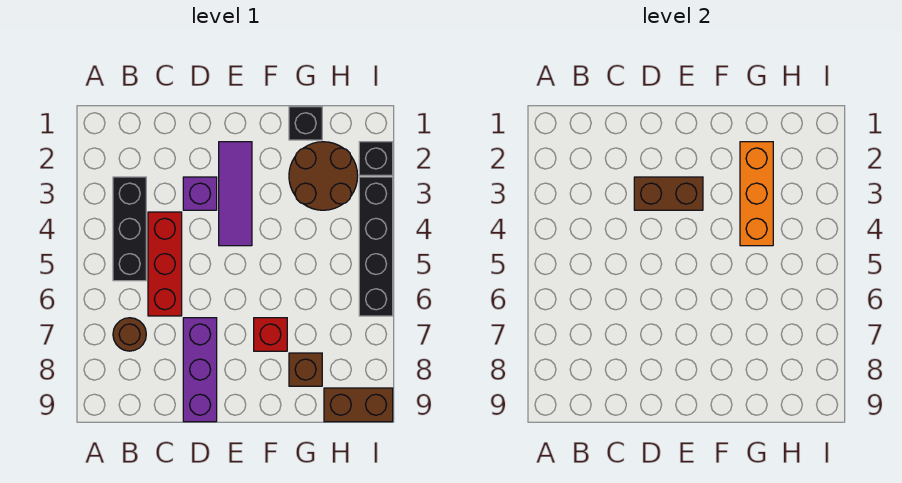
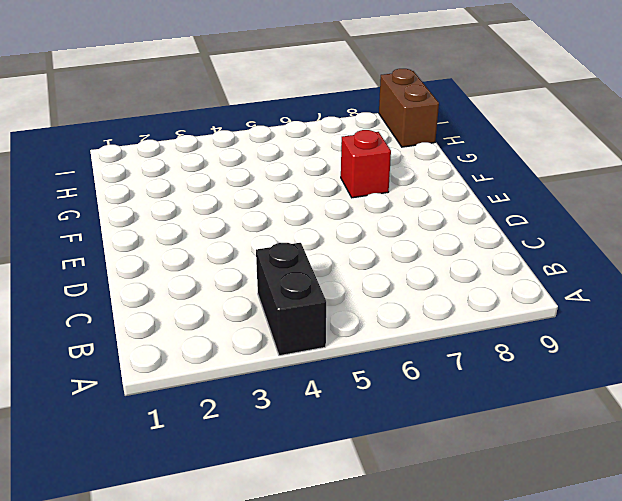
black brick A4:B4 level 1 -> black brick B3:B5 level 1
none -> brown round brick B7 level 1
none -> red brick C4:C6 level 1
none -> purple brick D3 level 1

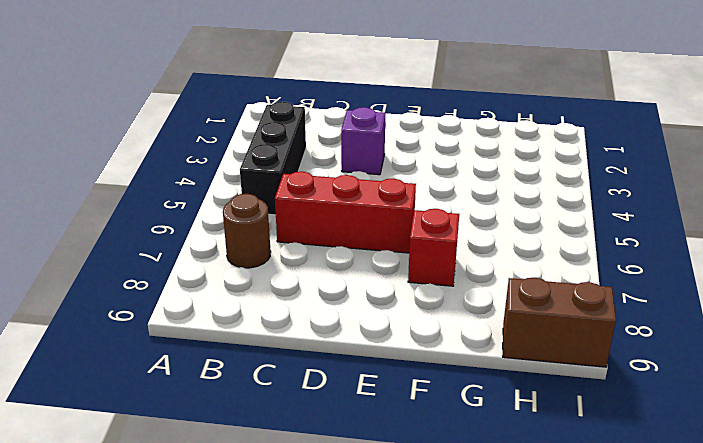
red brick C6:E6 level 1 -> red brick C4:C6 level 1
none -> purple brick D7:D9 level 1
none -> purple tile E2:E4 level 1
none -> black brick G1 level 1

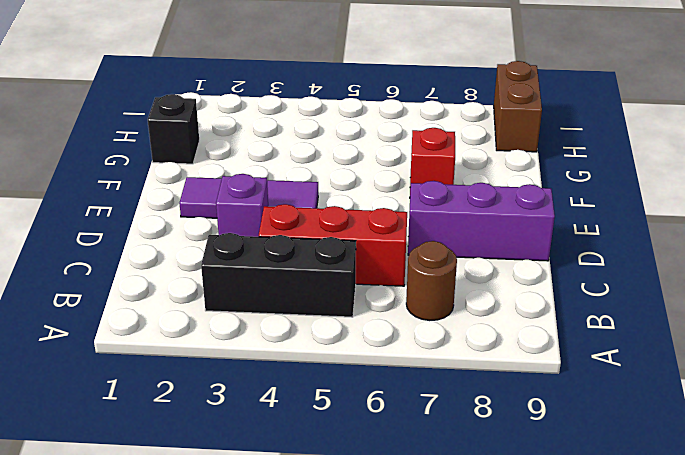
none -> brown round brick G2:H3 level 1
none -> brown brick G8 level 1
none -> black brick I2 level 1

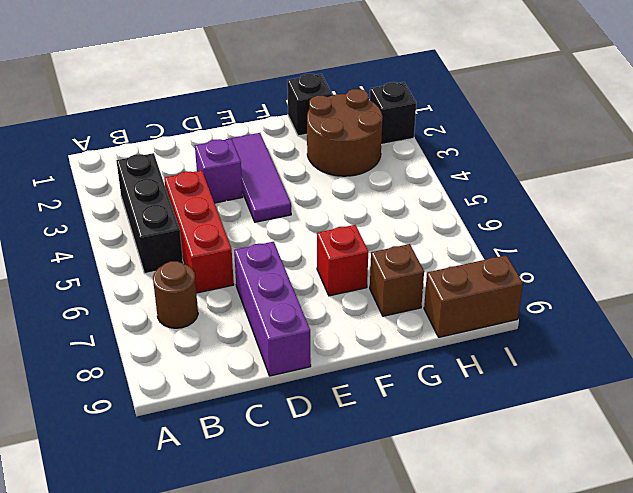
none -> black brick I3:I6 level 1
none -> brown brick D3:E3 level 2
none -> orange brick G2:G4 level 2

